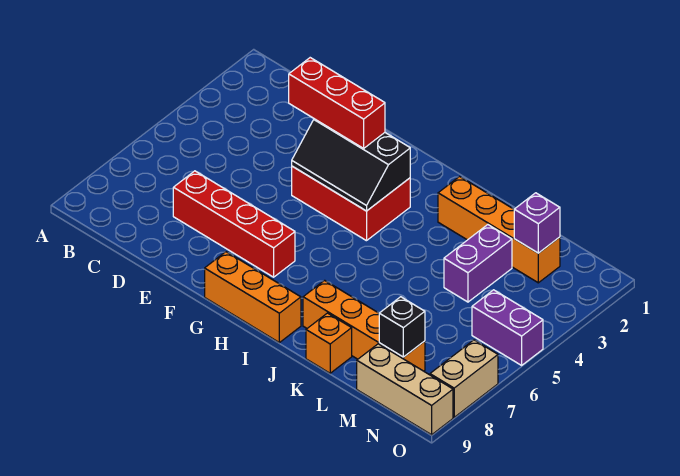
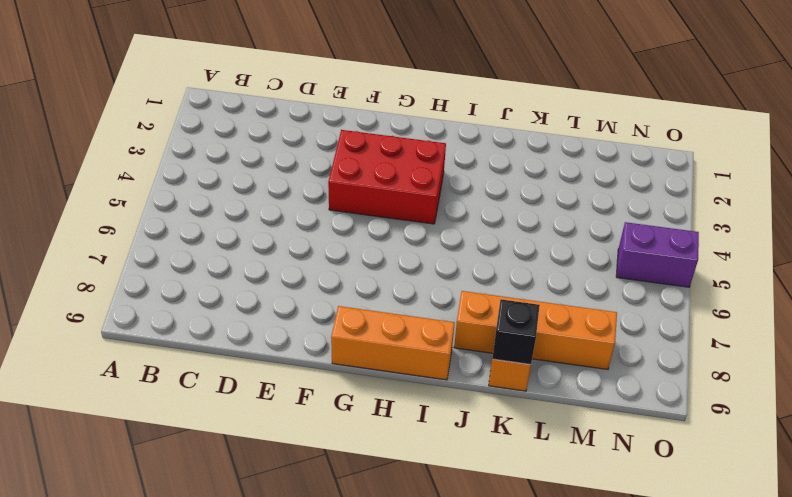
black brick K9 level 2 -> black brick M8 level 2
none -> red brick D7:G7 level 1
none -> orange brick J2:M2 level 1
none -> purple brick L3:L4 level 1

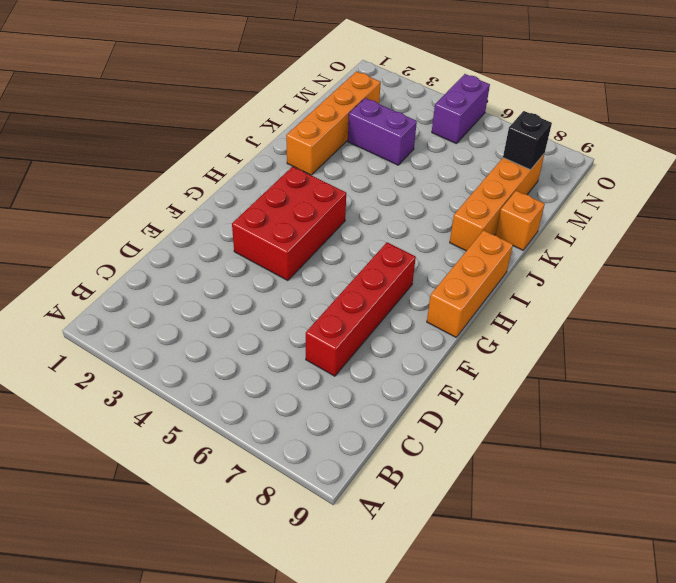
none -> tan brick M9:O9 level 1
none -> tan brick O7:O8 level 1
none -> black slope F3:H4 level 2 top 3

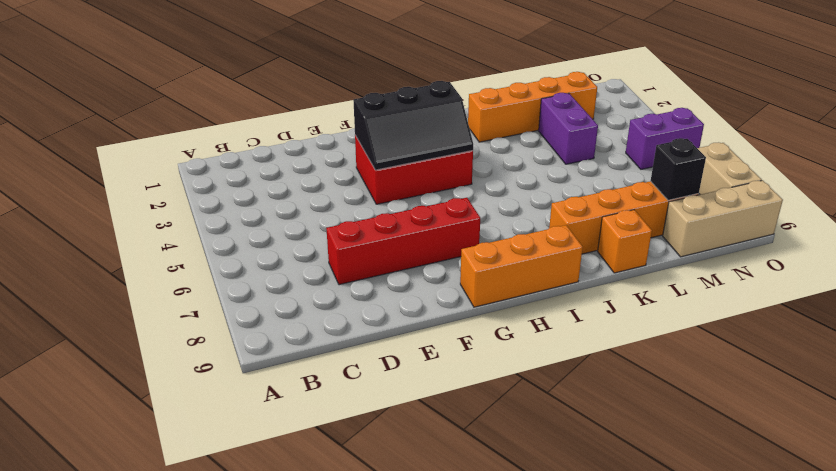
none -> purple brick M2 level 2
none -> red brick E3:G3 level 3

